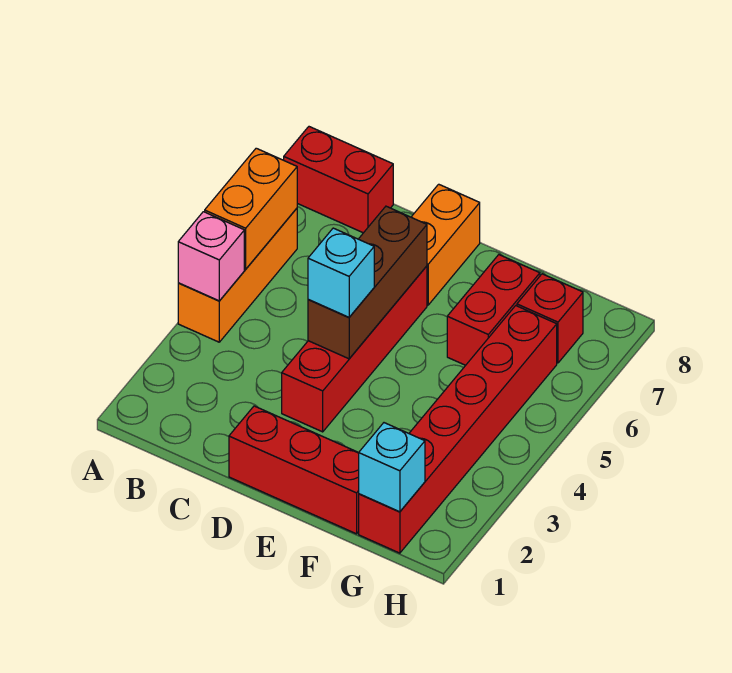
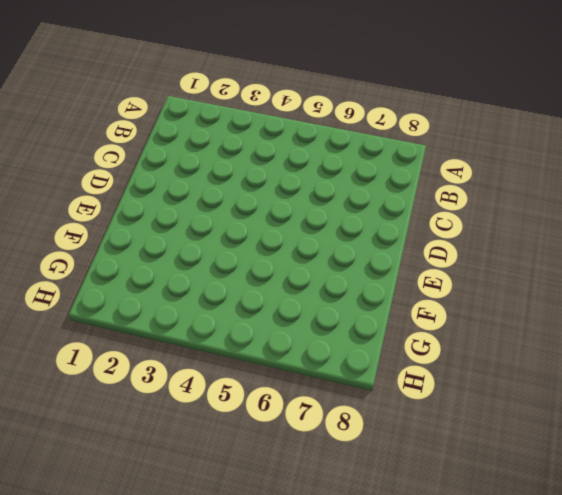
none -> orange brick A4:A6 level 1
none -> red brick A8:B8 level 1
none -> red brick D1:F1 level 1

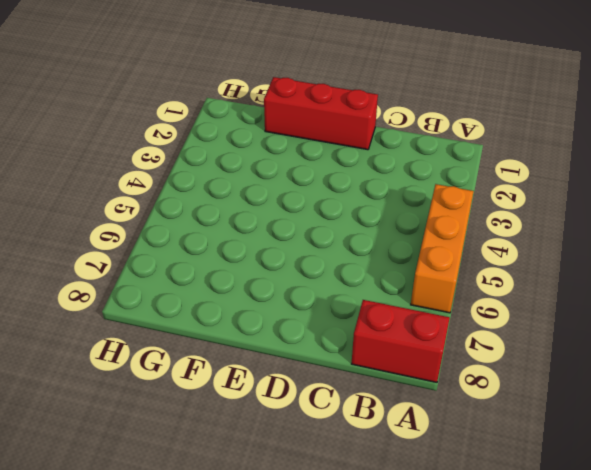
none -> red brick D3:D6 level 1
none -> orange brick D7:D8 level 1
none -> red brick F6:F7 level 1

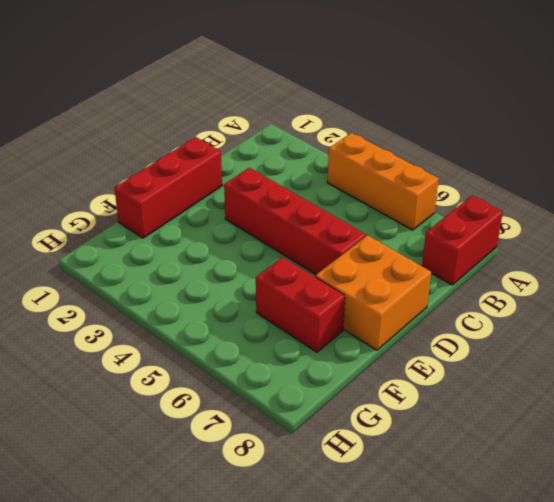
orange brick D7:E8 level 1 -> orange brick D7:D8 level 1
none -> red brick G1:G6 level 1
none -> red brick G7 level 1
none -> pink brick A4 level 2

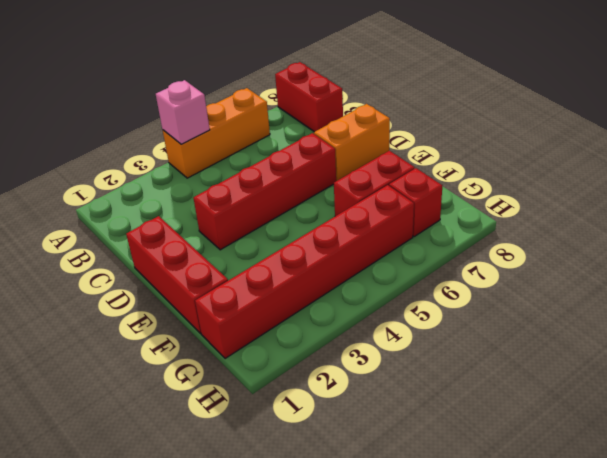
none -> orange brick A5:A6 level 2
none -> brown brick D4:D6 level 2
none -> cyan brick G1 level 2

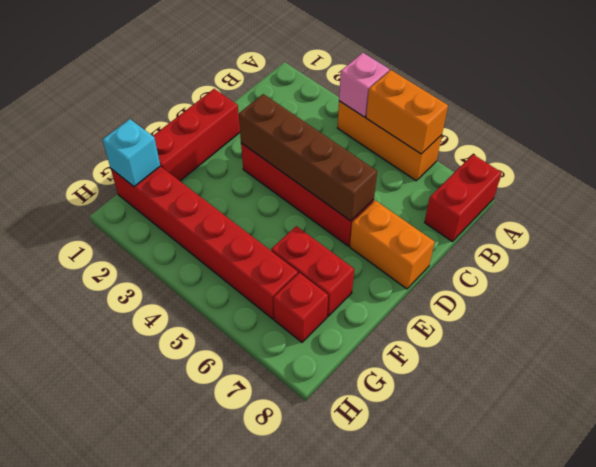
brown brick D3:D6 level 2 -> brown brick D4:D6 level 2
none -> cyan brick D4 level 3

